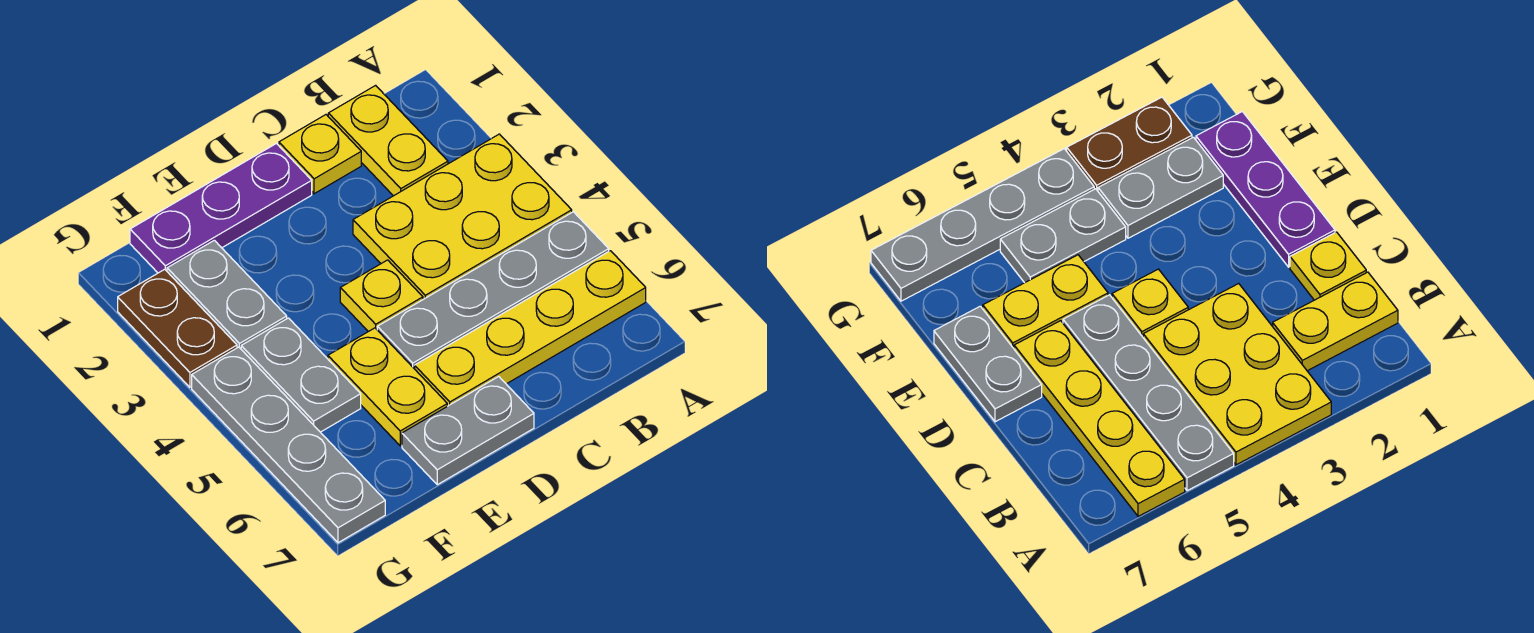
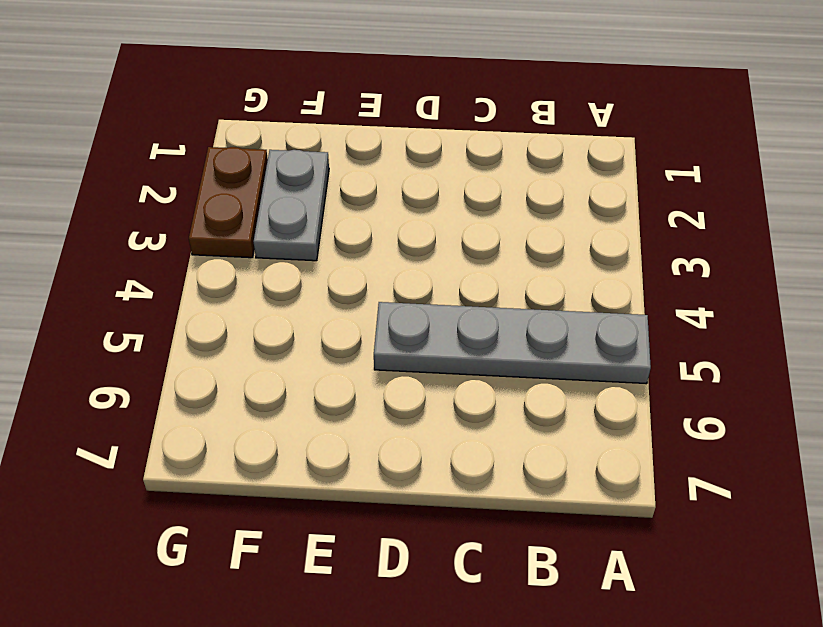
none -> yellow plate A3:C4 level 1
none -> yellow plate A6:D6 level 1
none -> yellow plate B1:B2 level 1

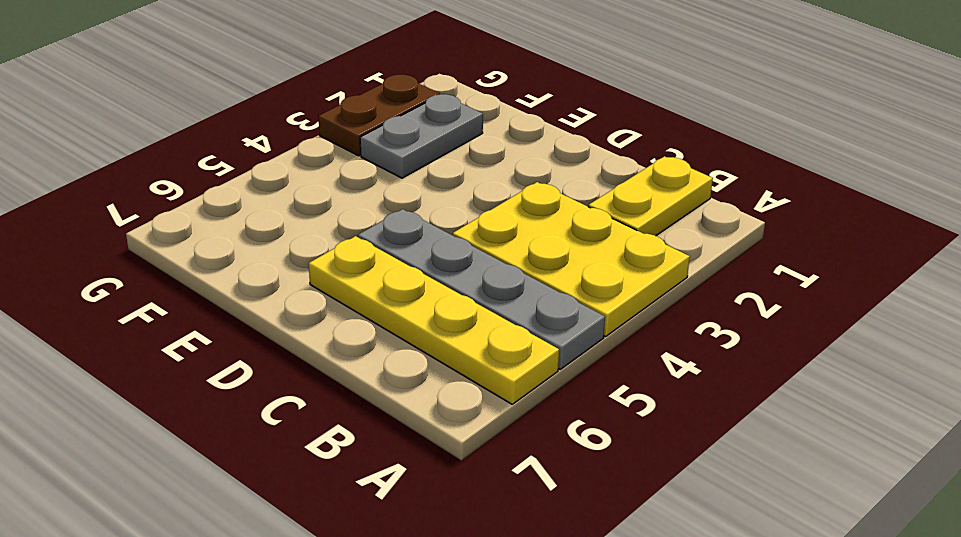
none -> yellow plate C1 level 1
none -> purple plate D1:F1 level 1
none -> yellow plate D4 level 1

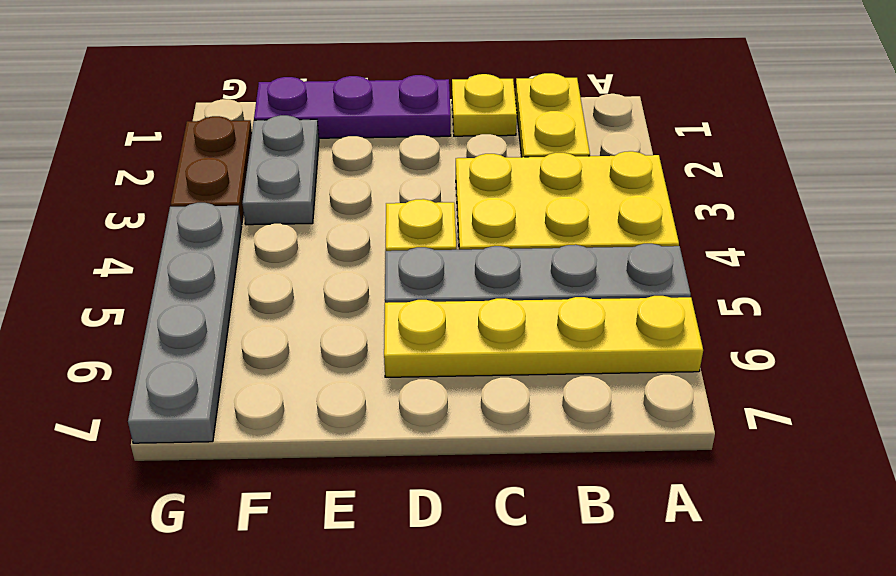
none -> grey plate D7:E7 level 1
none -> yellow plate E5:E6 level 1
none -> grey plate F4:F5 level 1

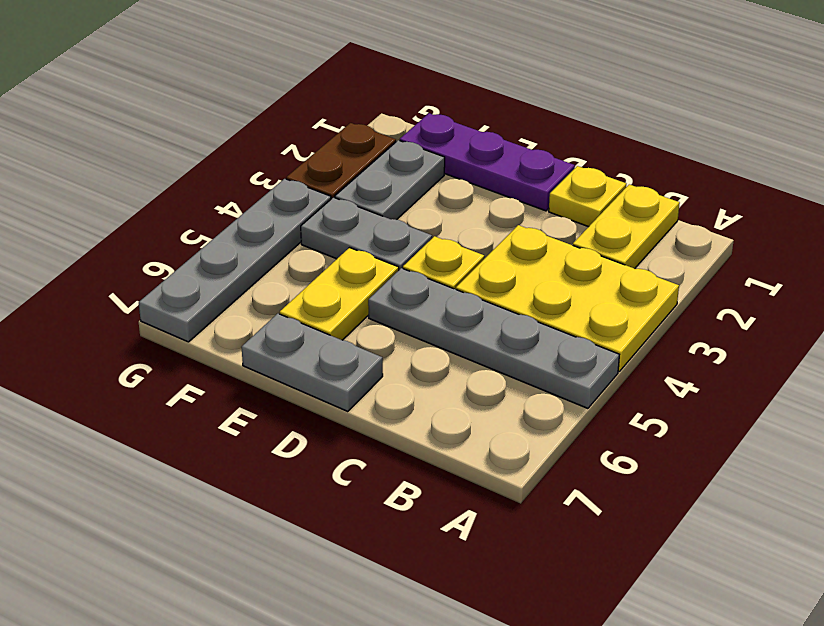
grey plate E4:F4 level 1 -> grey plate F4:F5 level 1
none -> yellow plate A6:D6 level 1

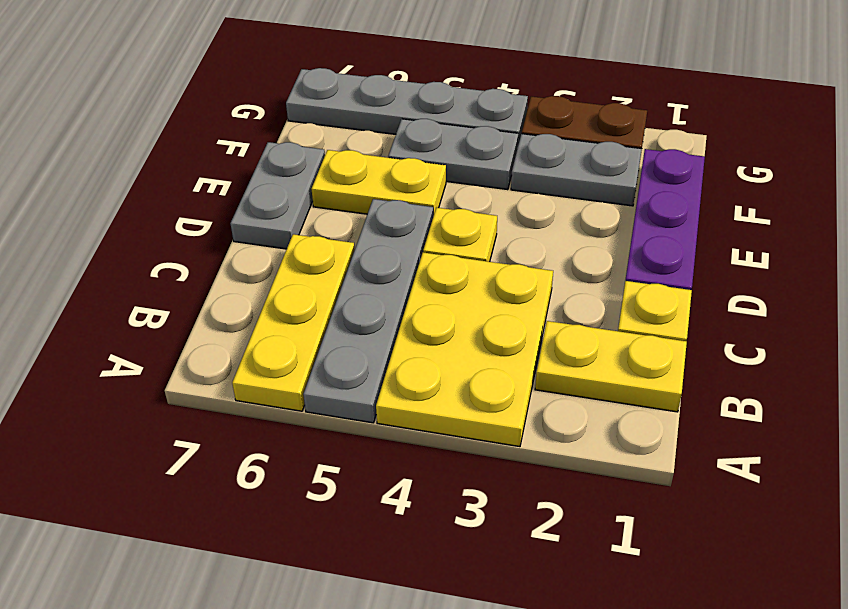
yellow plate A6:C6 level 1 -> yellow plate A6:D6 level 1

